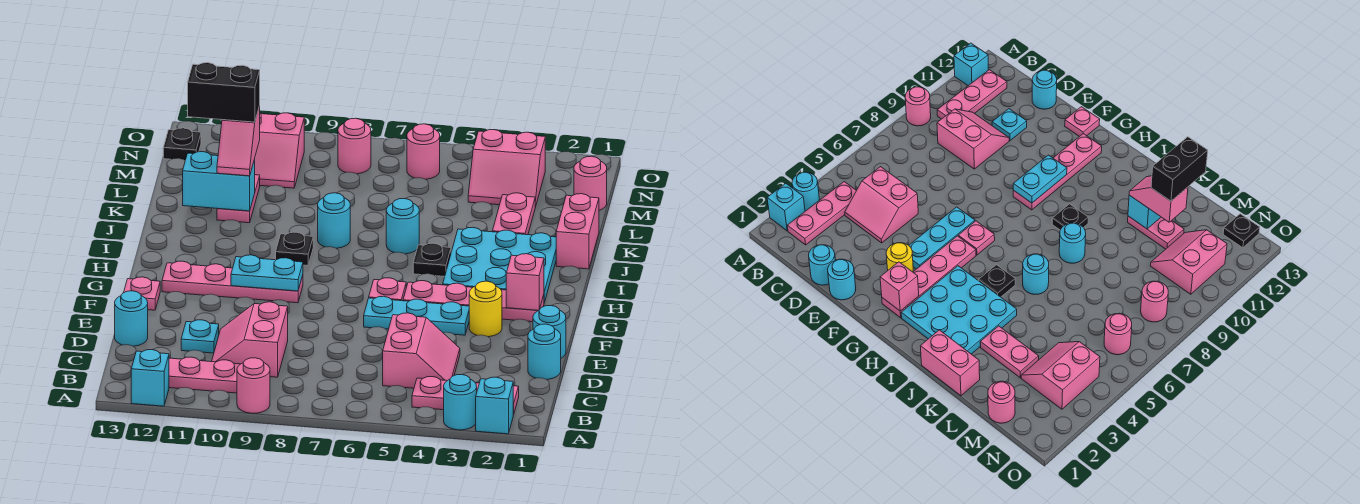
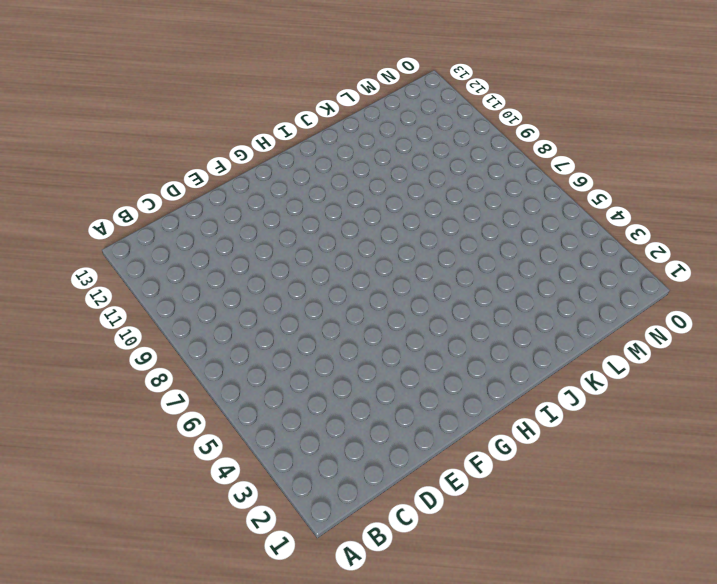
none -> cyan brick A2 level 1
none -> cyan round brick A3 level 1
none -> pink round brick A9 level 1
none -> cyan brick A12 level 1

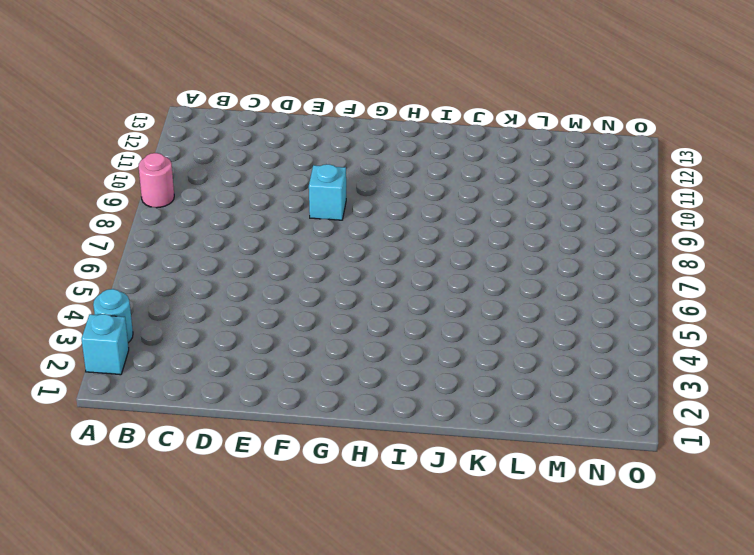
cyan brick F9 level 1 -> cyan brick A12 level 1
none -> pink plate B2:B4 level 1
none -> pink plate B10:B12 level 1
none -> pink slope C4:D5 level 1 top 5
none -> pink slope C9:D10 level 1 top 9

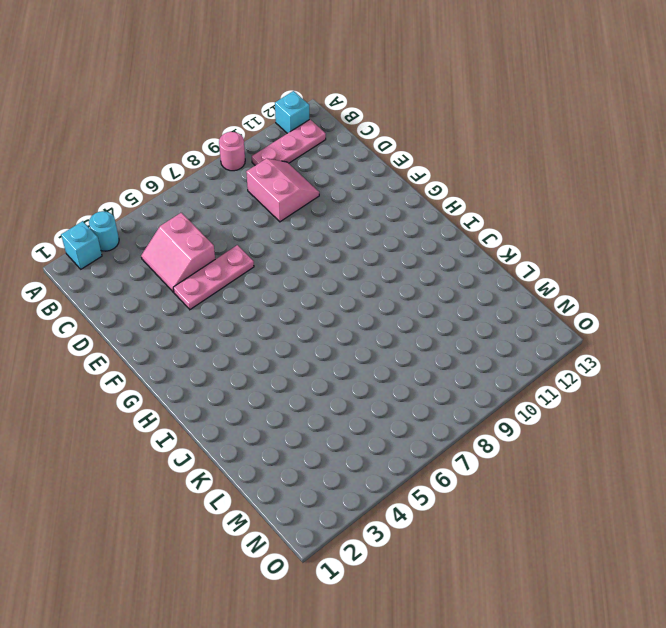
pink plate E4:E6 level 1 -> pink plate B2:B4 level 1
none -> cyan round brick D1 level 1
none -> cyan plate D11 level 1
none -> cyan round brick D13 level 1
none -> cyan round brick E1 level 1

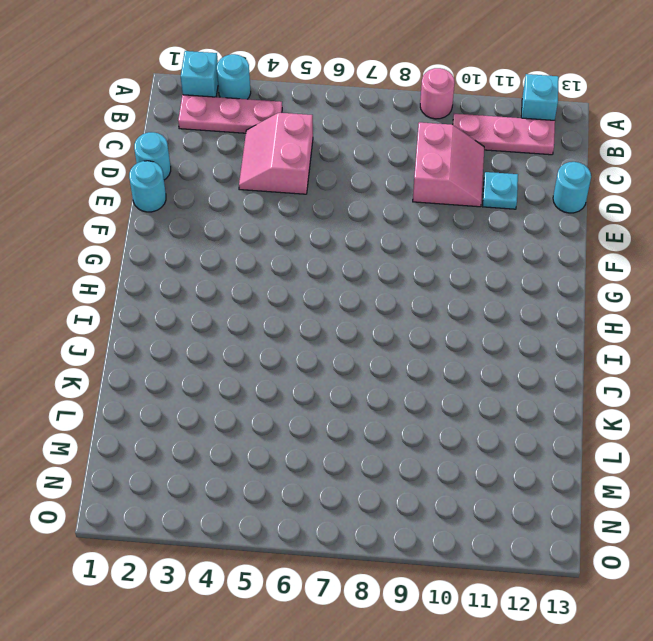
none -> yellow round brick F3 level 1
none -> cyan plate F4:F6 level 1
none -> pink plate F13 level 1
none -> pink plate G2:G5 level 1

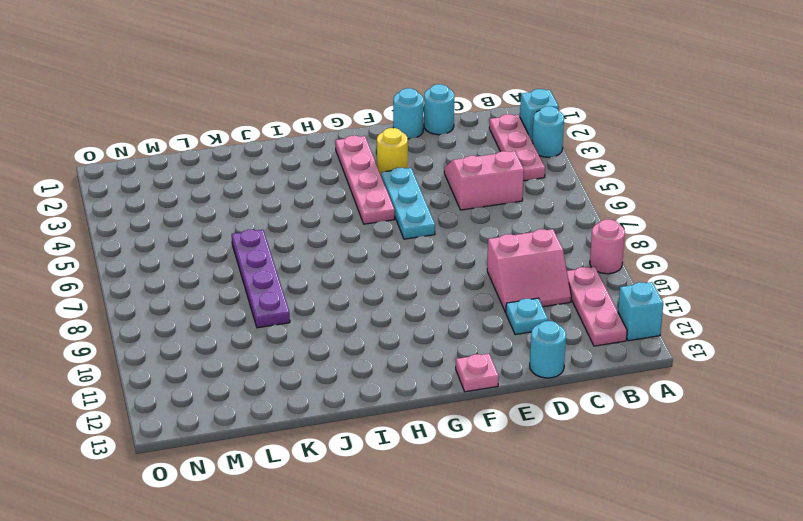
purple plate K6:K9 level 1 -> none
none -> pink plate G6 level 1
none -> pink plate G9:G12 level 1
none -> cyan plate H2:J4 level 1
none -> black plate I5 level 1

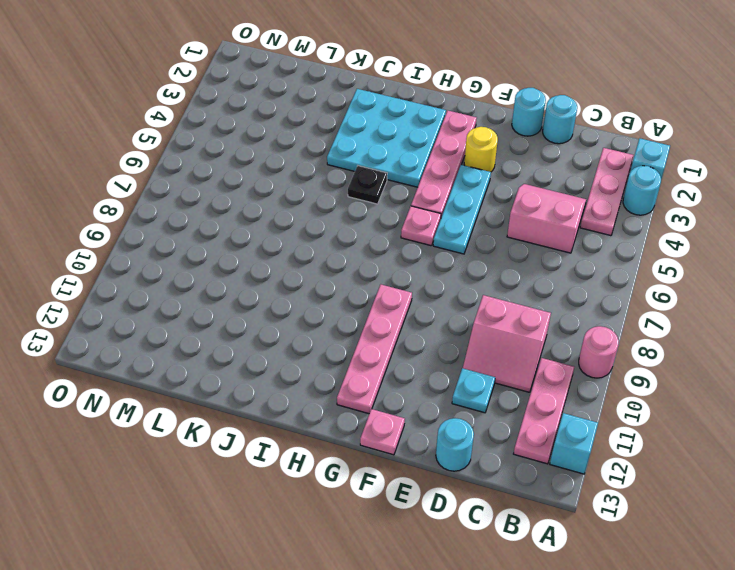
none -> black plate I9 level 1
none -> pink brick J1:K1 level 1
none -> cyan round brick J6 level 1
none -> cyan round brick J8 level 1

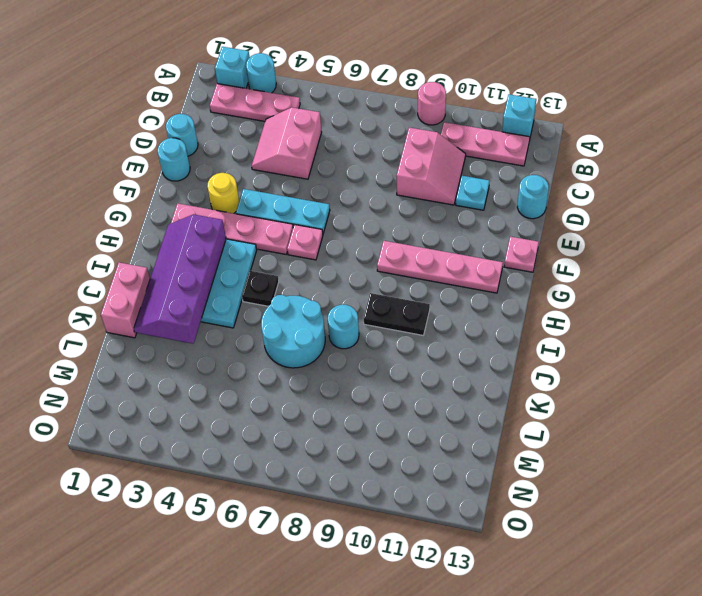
purple slope H2:K3 level 2 top 3 -> none
black plate I9:I10 level 1 -> black plate I9 level 1
cyan round brick J6:K7 level 1 -> cyan round brick J6 level 1
none -> pink plate K3:L3 level 1
none -> pink plate K11:L11 level 1
none -> pink round brick M1 level 1
none -> pink slope M3:N4 level 1 top N

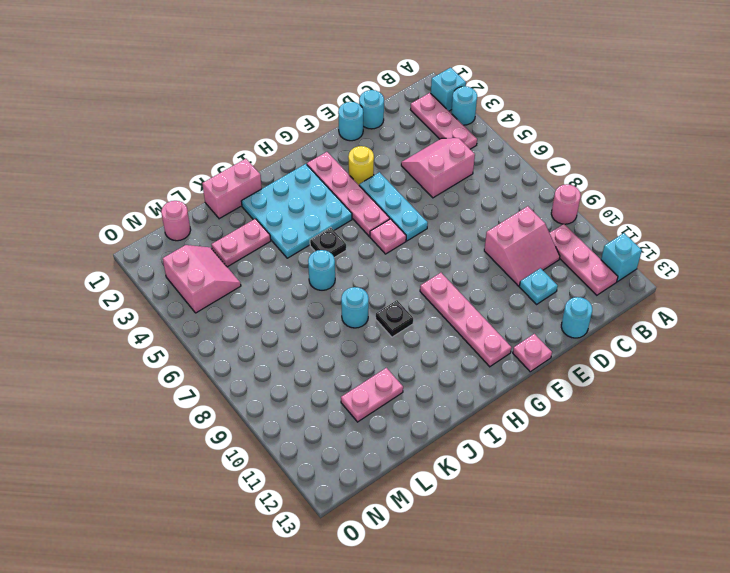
none -> pink slope M10:N11 level 1 top N
none -> pink round brick N6 level 1
none -> pink round brick N8 level 1
none -> black plate N13 level 1

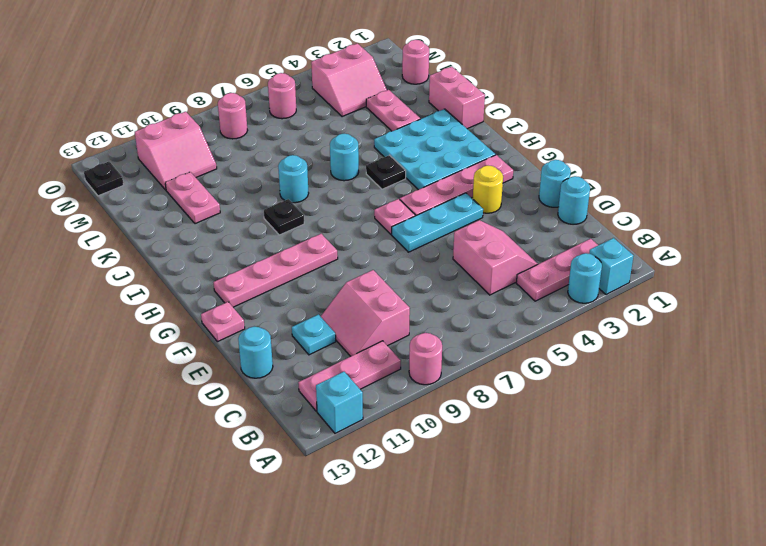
none -> pink brick G2 level 2
none -> cyan plate G9:G10 level 2
none -> cyan brick K11:K12 level 2
none -> pink slope K11:L11 level 3 top L

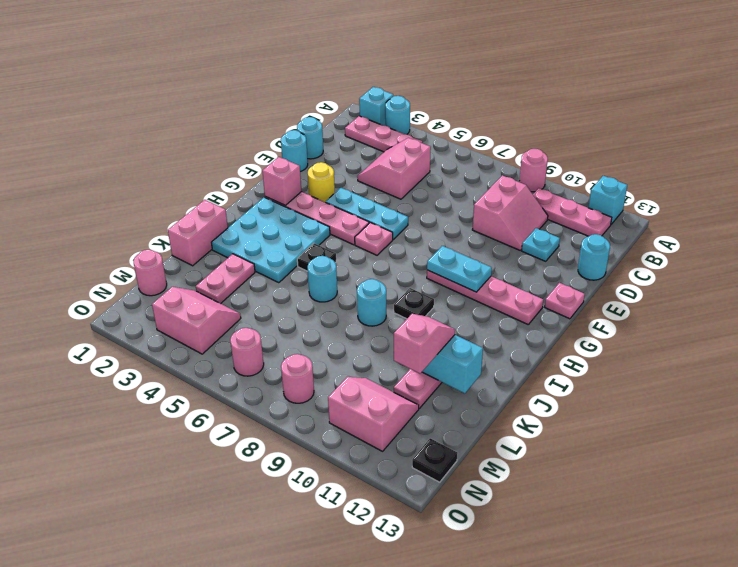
none -> black brick L11:L12 level 4

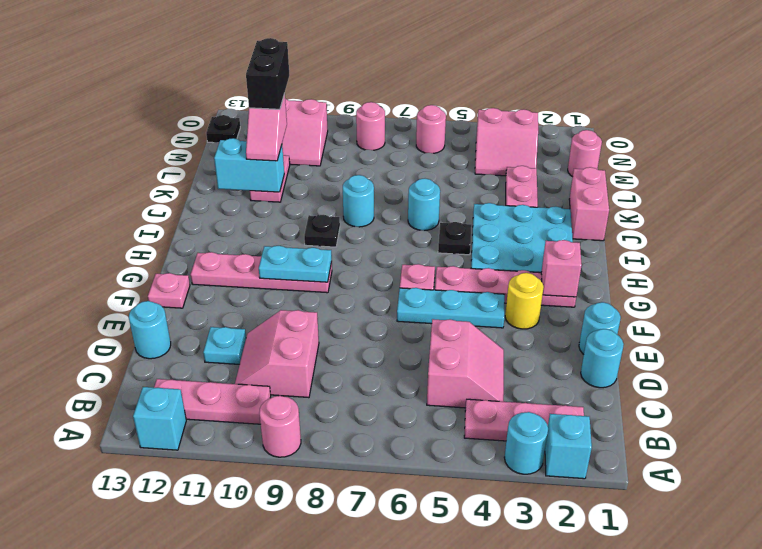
black brick L11:M11 level 4 -> black brick L11:L12 level 4

